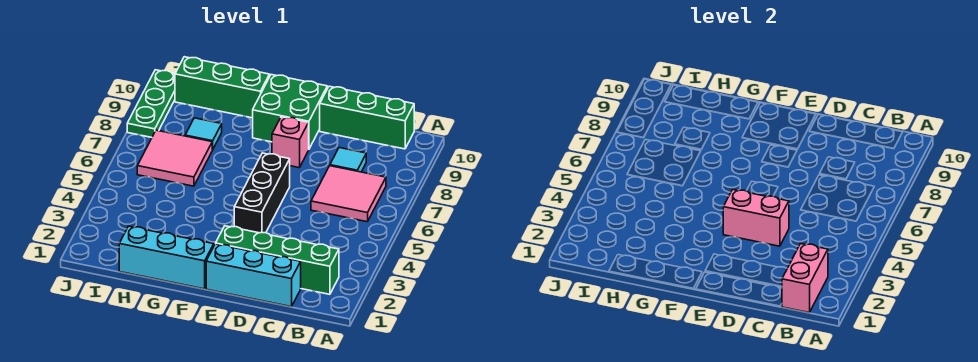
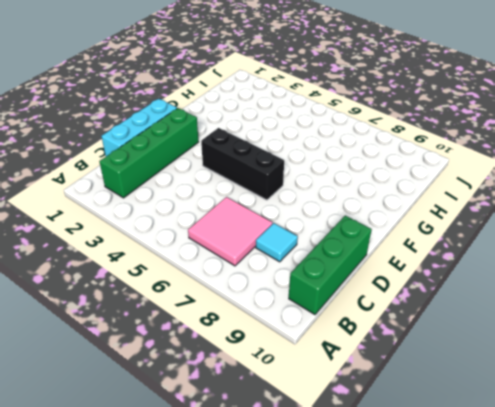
none -> pink brick E8 level 1
none -> green brick E9:F10 level 1
none -> cyan brick F1:H1 level 1

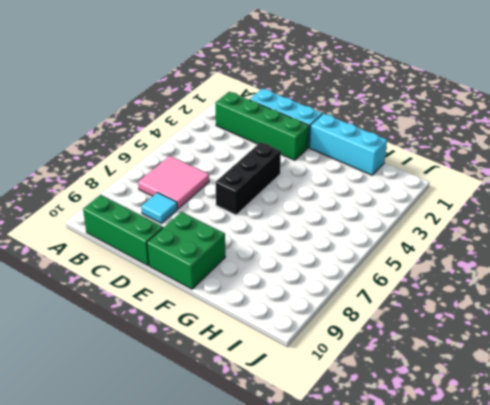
none -> pink brick E8 level 1
none -> green brick G10:I10 level 1
none -> pink tile H6:I7 level 1

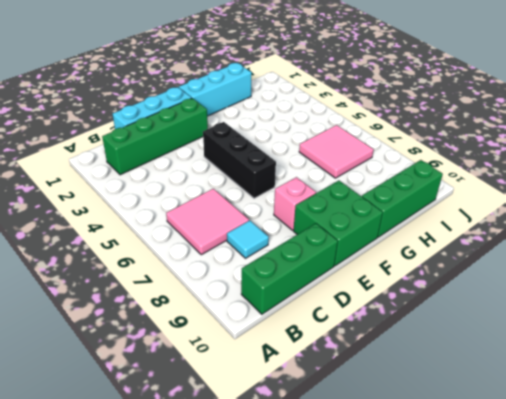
none -> cyan tile H8 level 1
none -> green plate J8:J10 level 1
none -> pink brick B1:B2 level 2

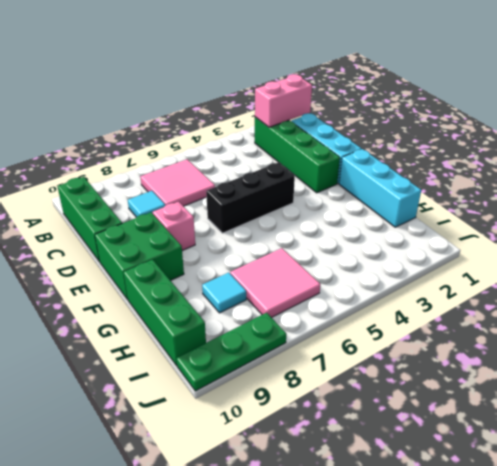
none -> pink brick D4:E4 level 2

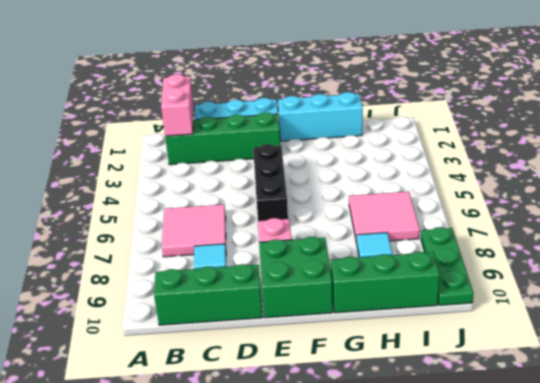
none -> pink brick D4:E4 level 2

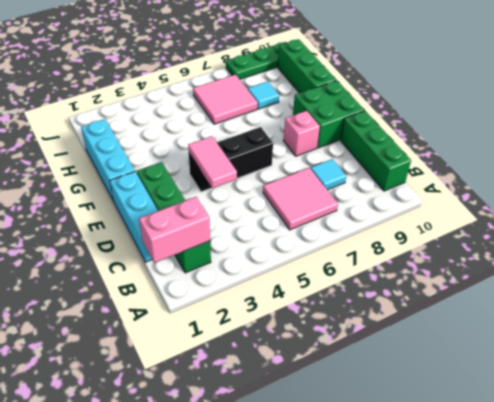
pink tile D4:E4 level 2 -> pink brick D4:E4 level 2

